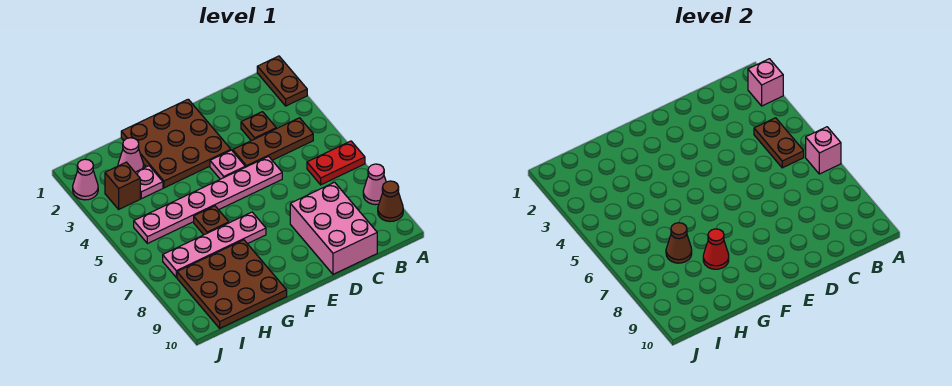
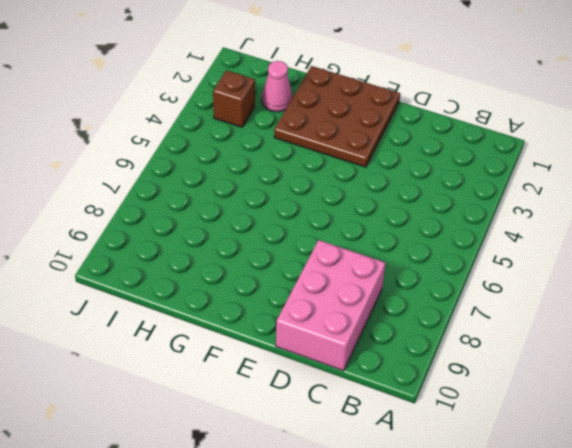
none -> brown plate A1:A2 level 1
none -> red plate A6:B6 level 1
none -> pink cone A8 level 1

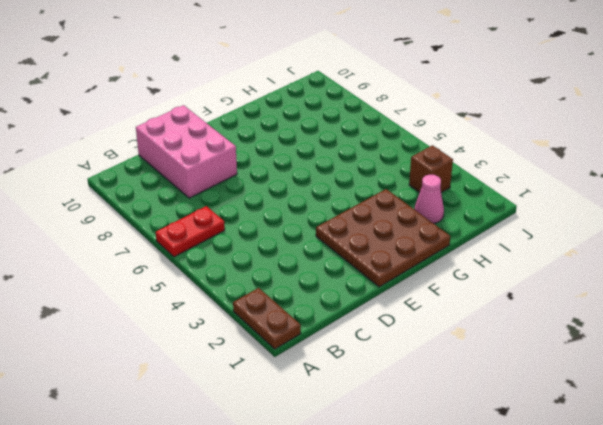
none -> pink cone A8 level 1
none -> brown cone A9 level 1
none -> brown plate B4:D4 level 1

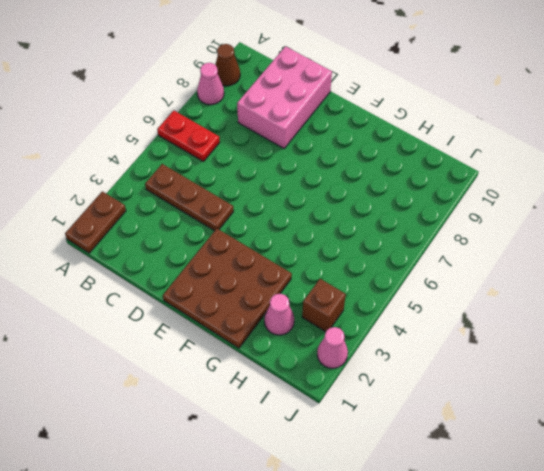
none -> brown plate C3 level 1
none -> pink plate D5:I5 level 1
none -> pink plate E4 level 1

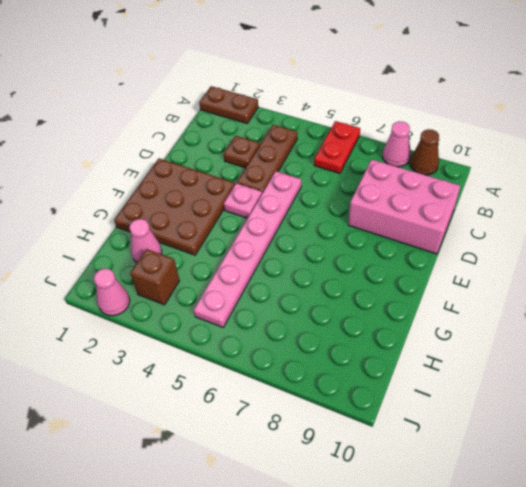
none -> pink plate F7:I7 level 1
none -> brown plate G6 level 1
none -> brown plate G8:I10 level 1

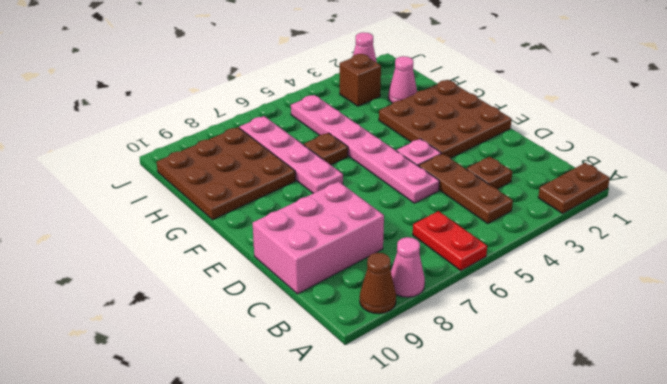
none -> pink plate H3 level 1
none -> pink brick A2 level 2
none -> pink brick A6 level 2

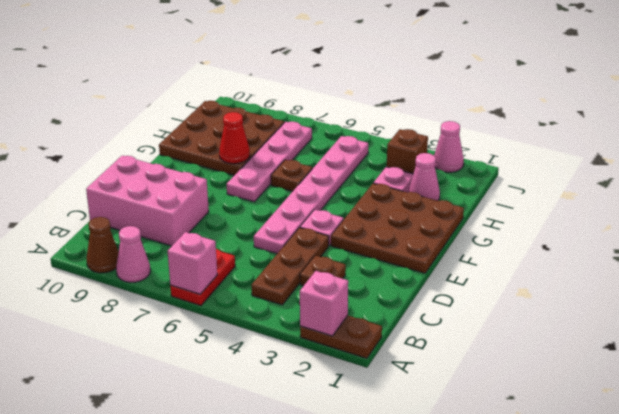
none -> brown plate B4:B5 level 2
none -> brown cone H7 level 2

